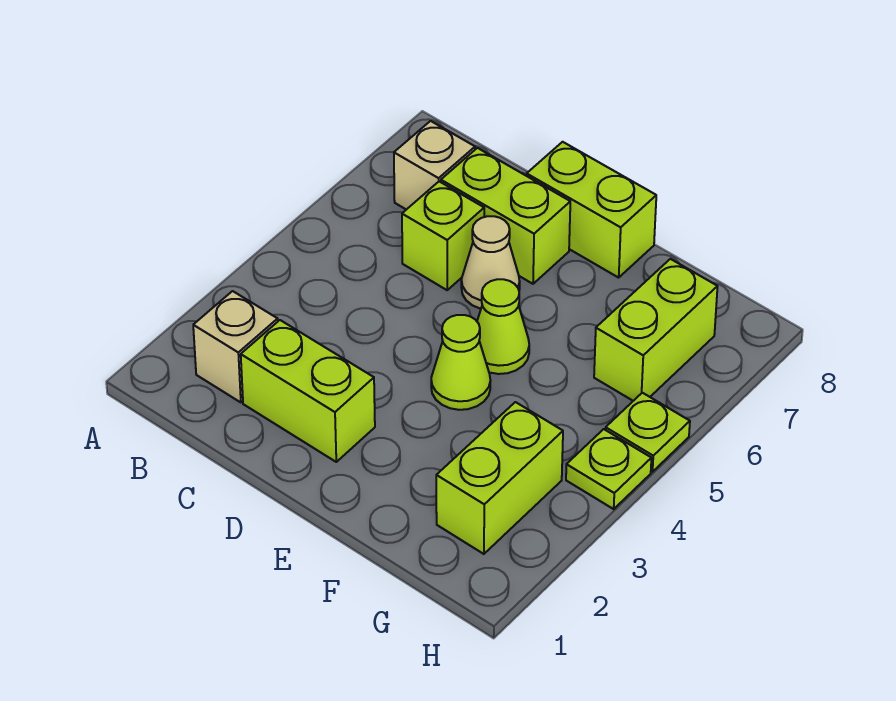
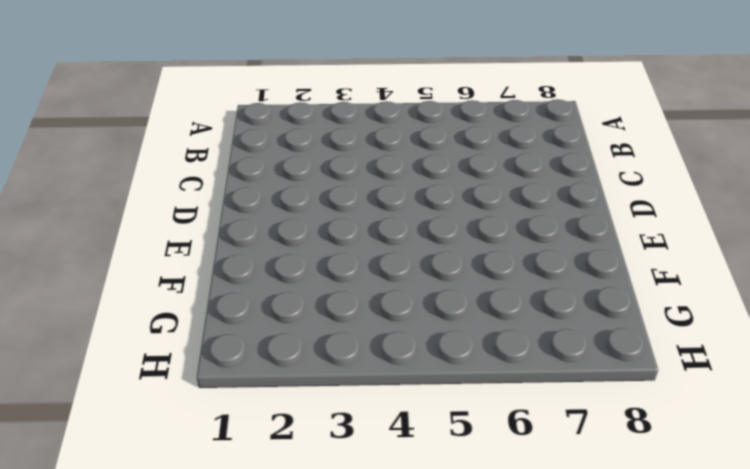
none -> tan brick B2 level 1
none -> tan brick B7 level 1
none -> lime brick C2:D2 level 1

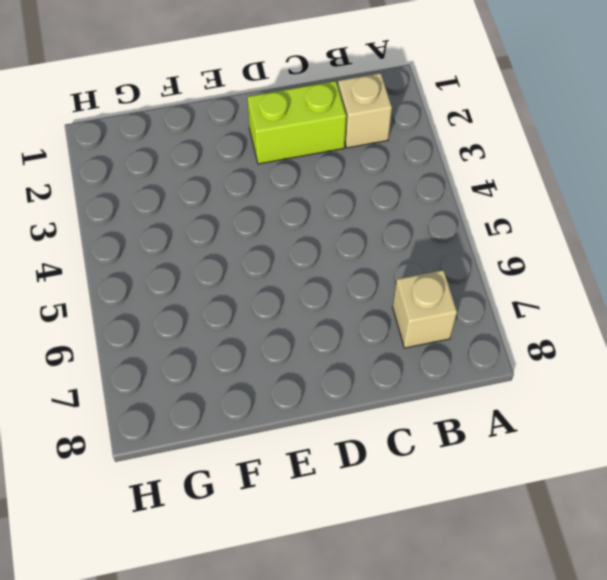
none -> lime brick C6 level 1
none -> lime brick C7:D7 level 1
none -> tan cone D6 level 1

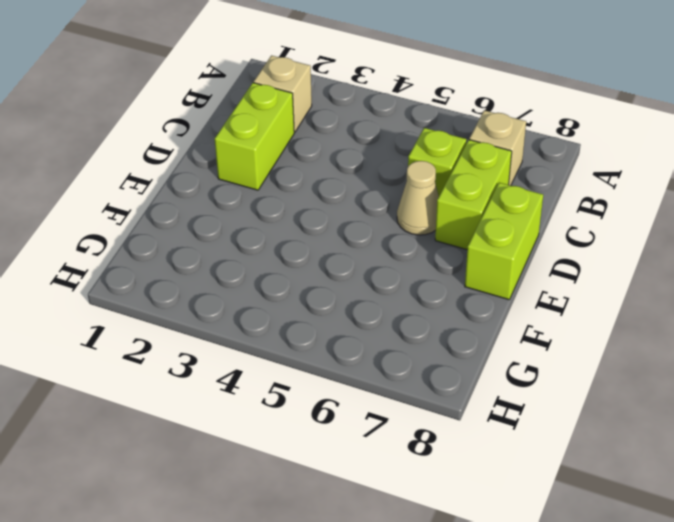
none -> lime cone E4 level 1
none -> lime cone E5 level 1
none -> lime brick G2:G3 level 1

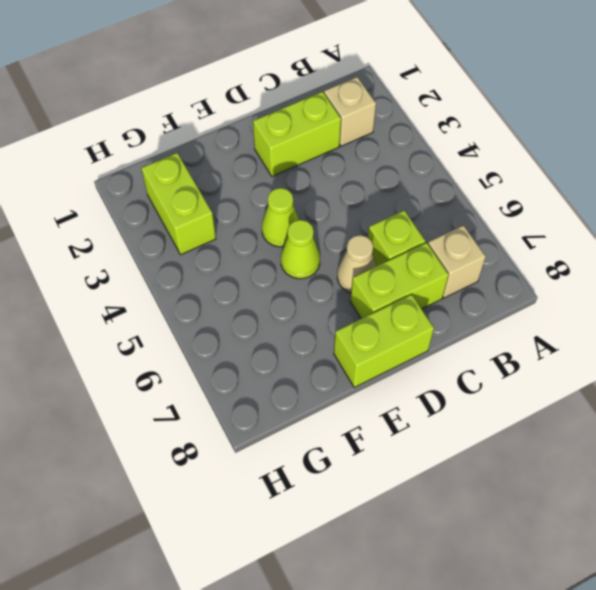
none -> lime brick G6:G7 level 1
none -> lime plate H4 level 1
none -> lime plate H5 level 1

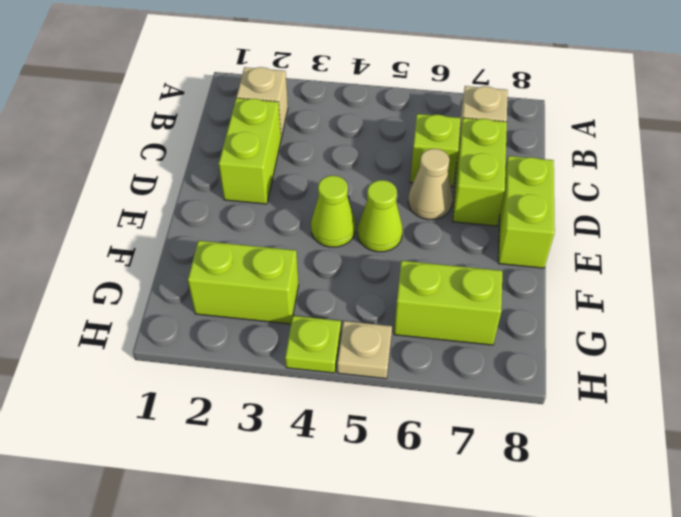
tan plate H5 level 1 -> lime plate H5 level 1

